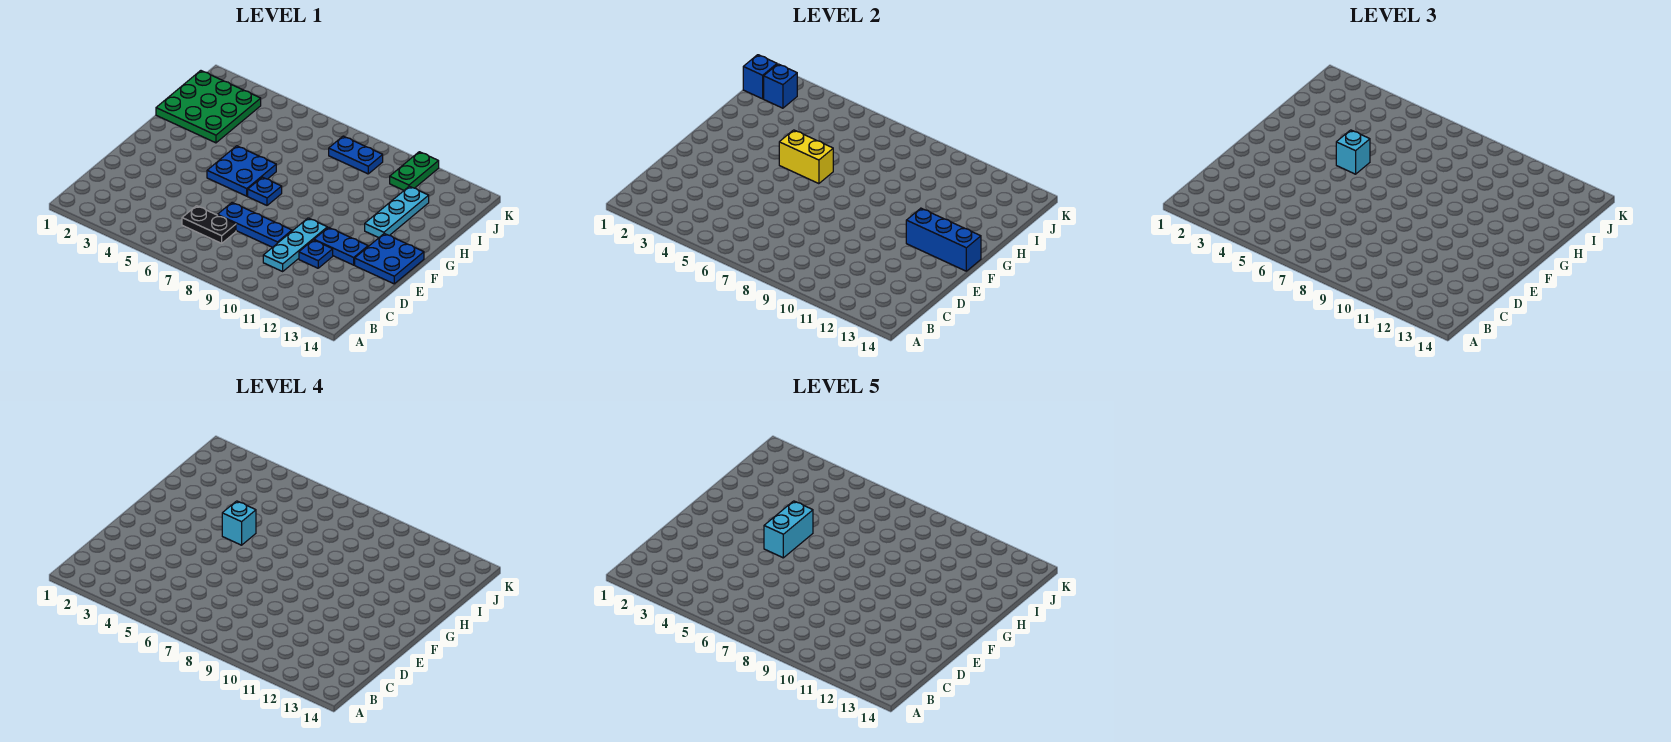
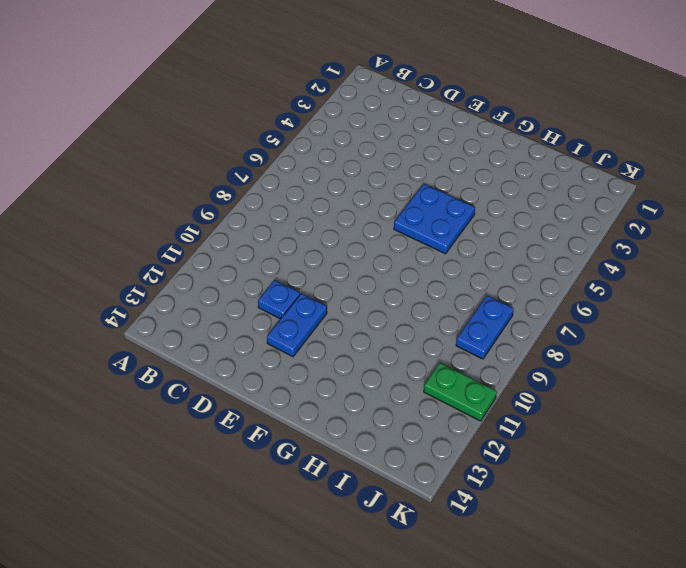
none -> black plate C6:C7 level 1
none -> cyan plate C10:E10 level 1
none -> blue plate D7:D9 level 1

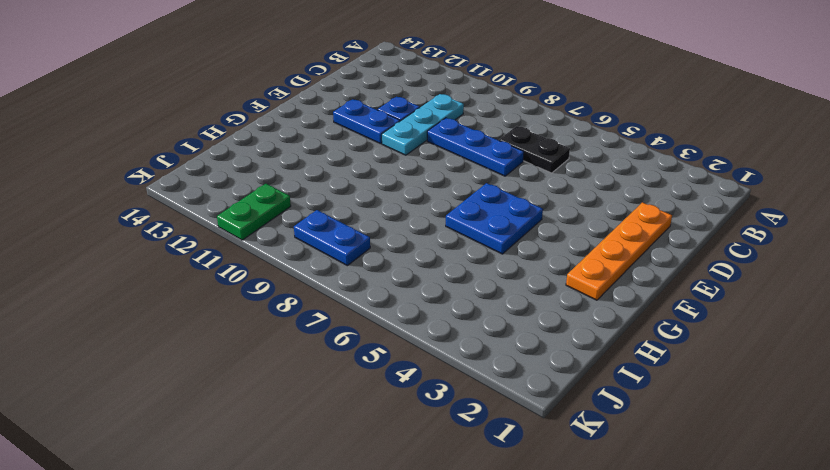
orange plate D2:G2 level 1 -> none
none -> blue plate E13:F14 level 1
none -> blue plate F7 level 1
none -> cyan plate G12:I12 level 1

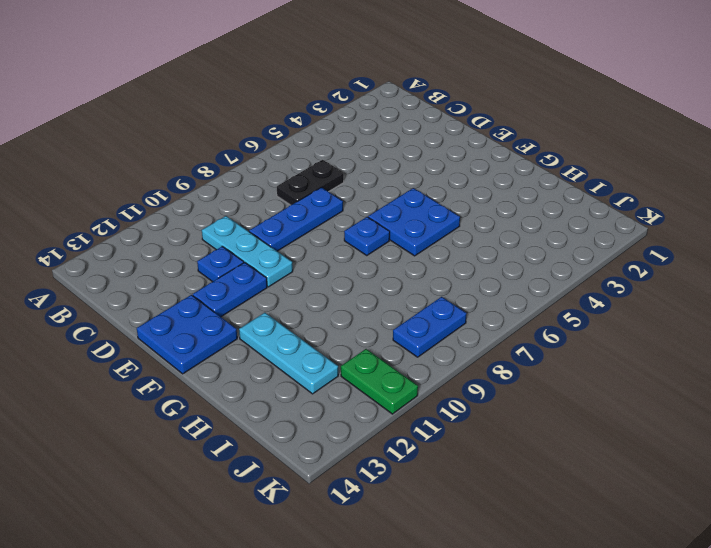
none -> green plate H1:J3 level 1
none -> blue brick F12:F14 level 2
none -> yellow brick G5:G6 level 2

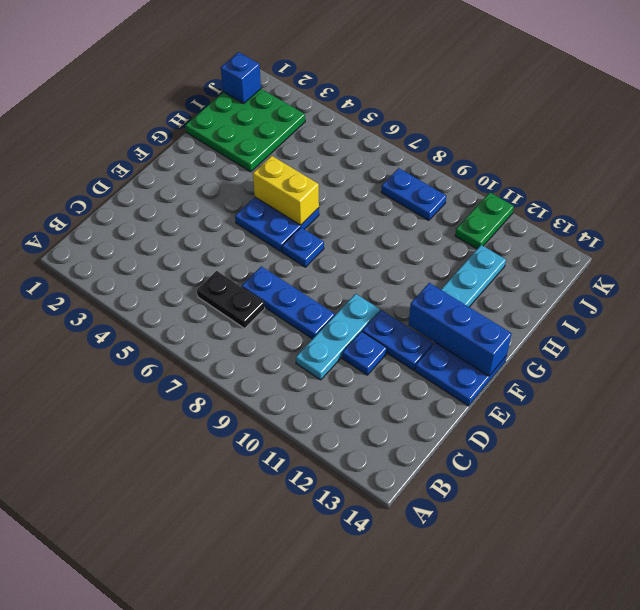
none -> blue brick J2 level 2
none -> cyan brick G5 level 3
none -> cyan brick G5 level 4

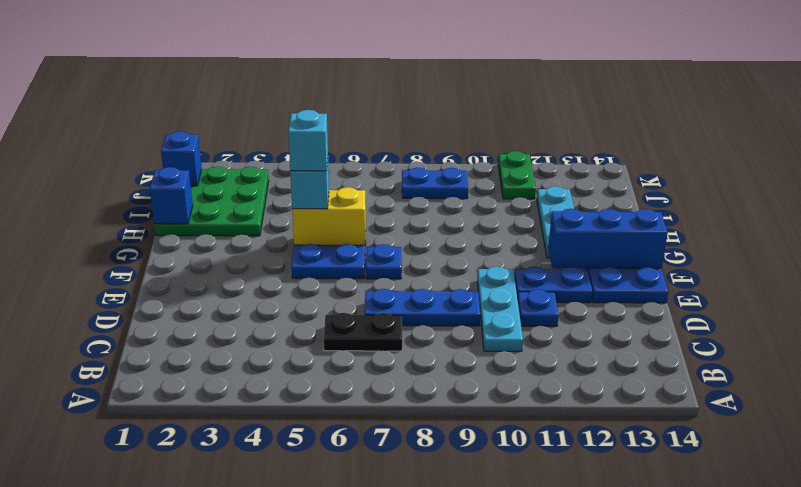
blue brick H1 level 2 -> blue brick J2 level 2
none -> cyan brick F5:G5 level 5

